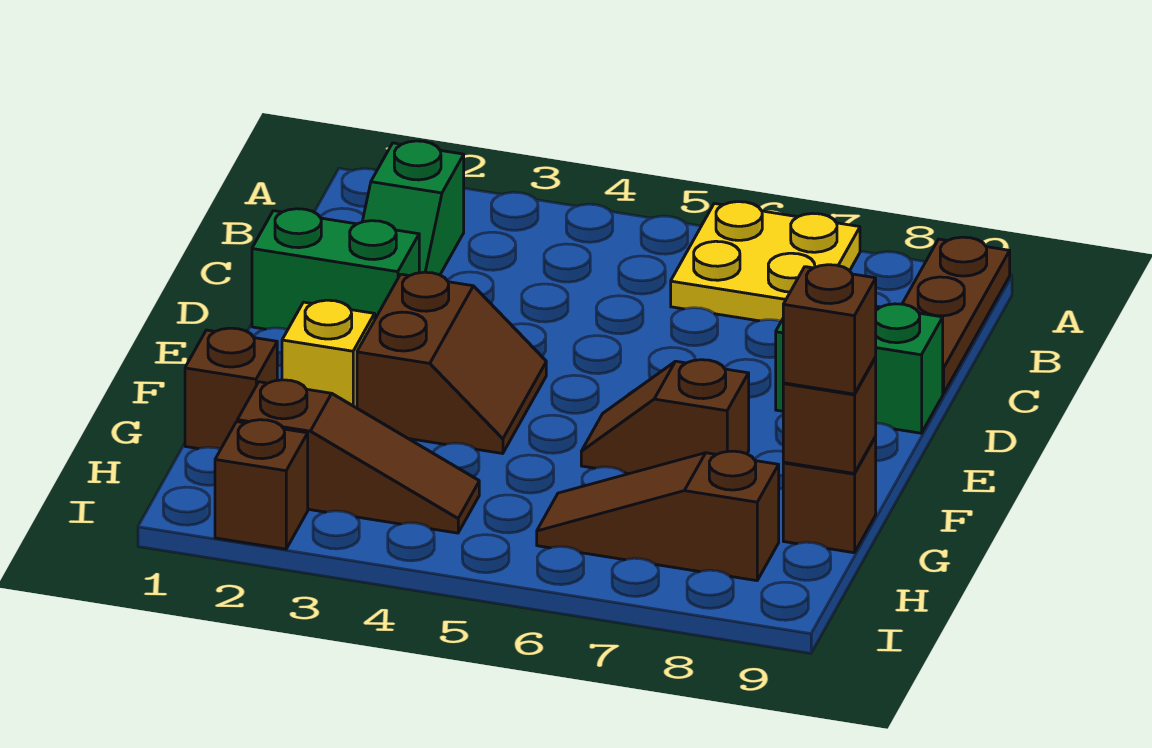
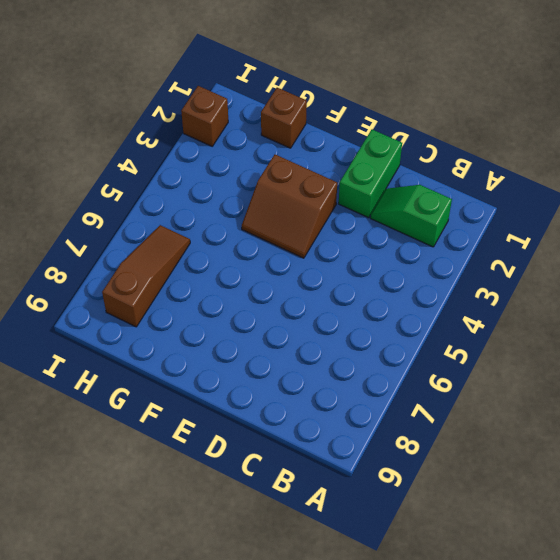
none -> yellow plate A6:B7 level 1
none -> brown plate A9:C9 level 1
none -> green brick D8:D9 level 1

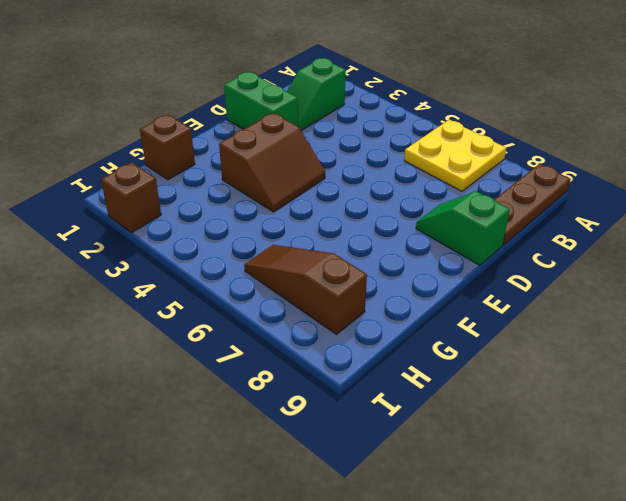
green slope D8:D9 level 1 top 9 -> green brick D8:D9 level 1
none -> yellow brick F2 level 1
none -> brown slope F6:F7 level 1 top 7
none -> brown brick G9 level 1

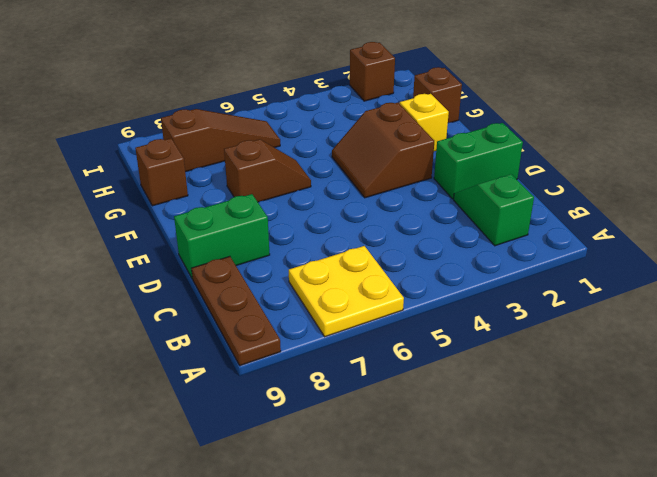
none -> brown slope H2:H4 level 1 top 2
none -> brown brick G9 level 2
none -> brown brick G9 level 3

